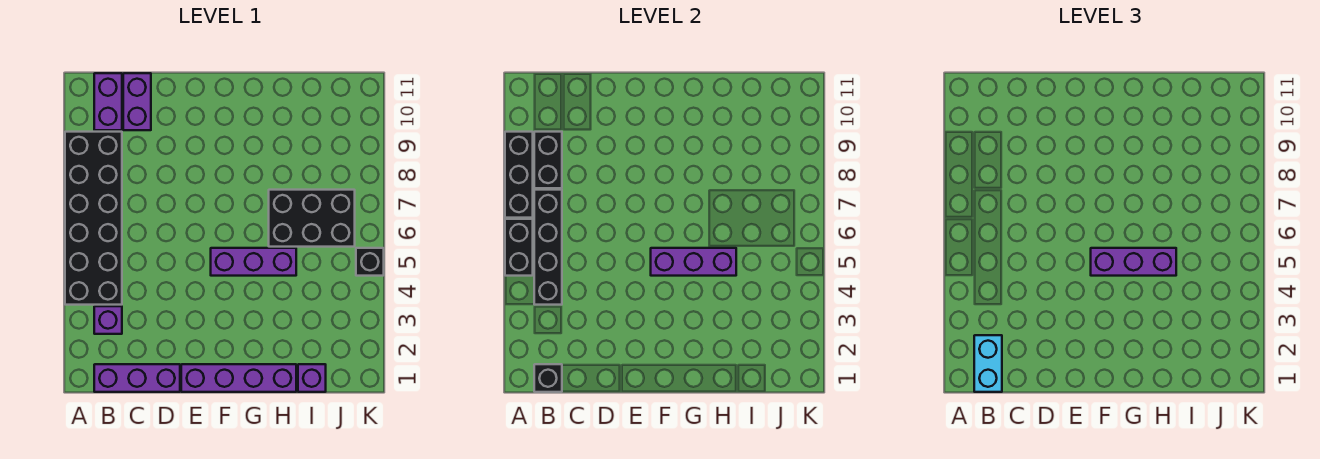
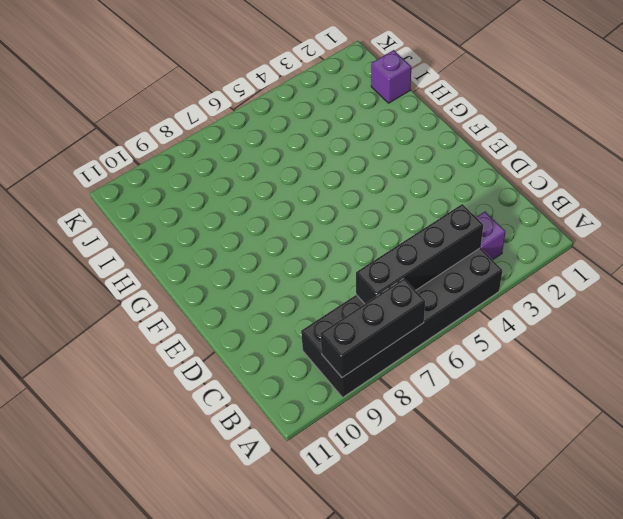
none -> purple brick B1:D1 level 1
none -> purple brick B10:B11 level 1
none -> purple brick C10:C11 level 1

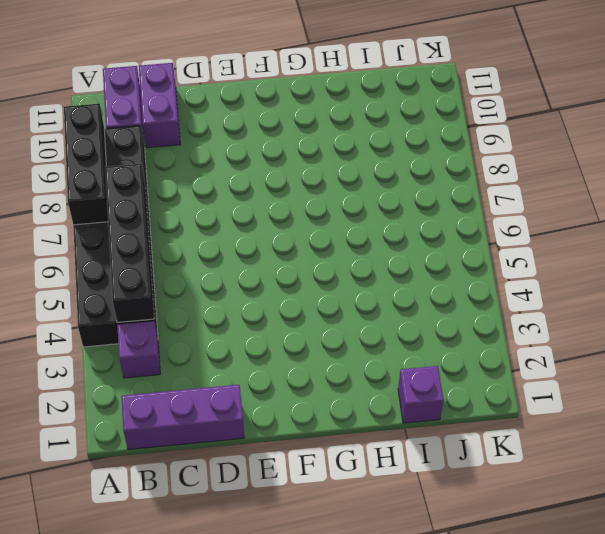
none -> purple brick E1:H1 level 1
none -> purple brick F5:H5 level 1
none -> black brick H6:J7 level 1

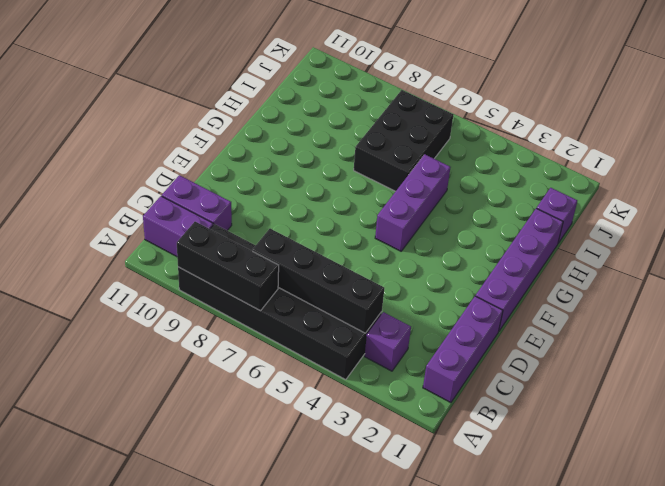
none -> black brick K5 level 1
none -> black brick A5:A6 level 2
none -> black brick B1 level 2

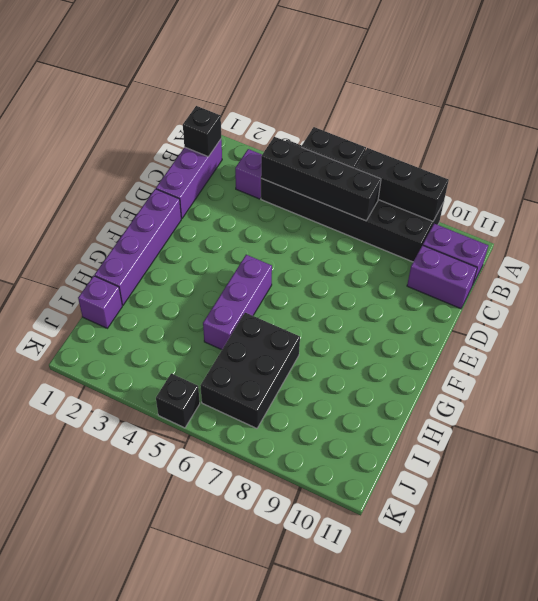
none -> black brick B8:B9 level 2
none -> purple brick F5:H5 level 2
none -> cyan brick B1:B2 level 3

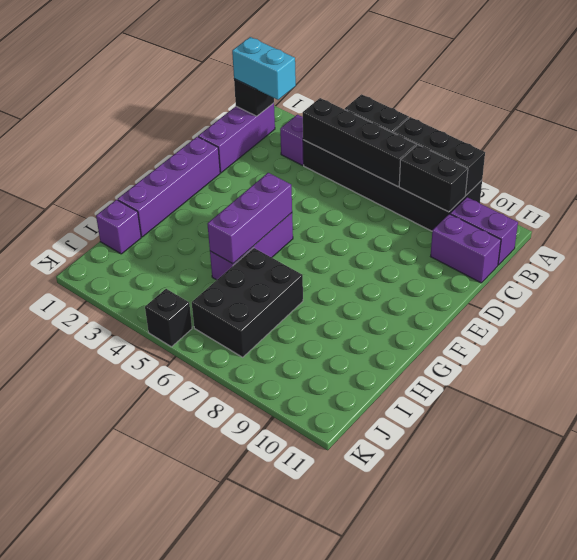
none -> purple brick F5:H5 level 3

